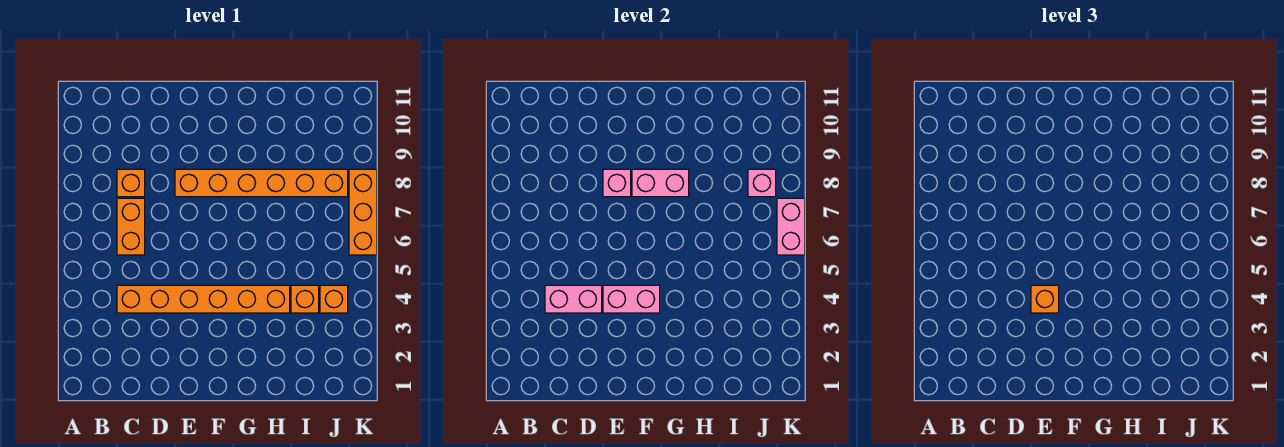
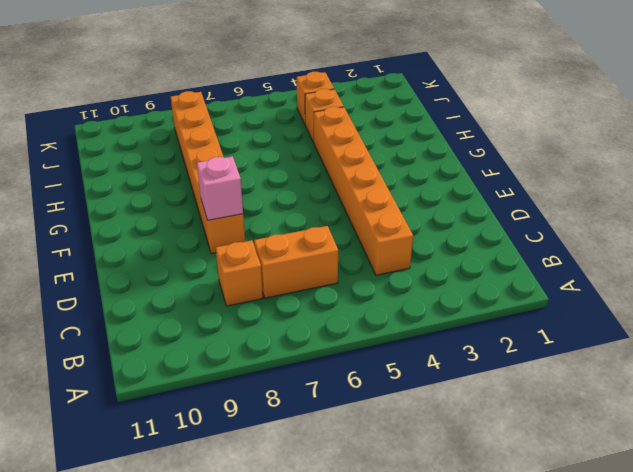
none -> orange brick K6:K8 level 1
none -> pink brick C4:D4 level 2
none -> pink brick E4:F4 level 2

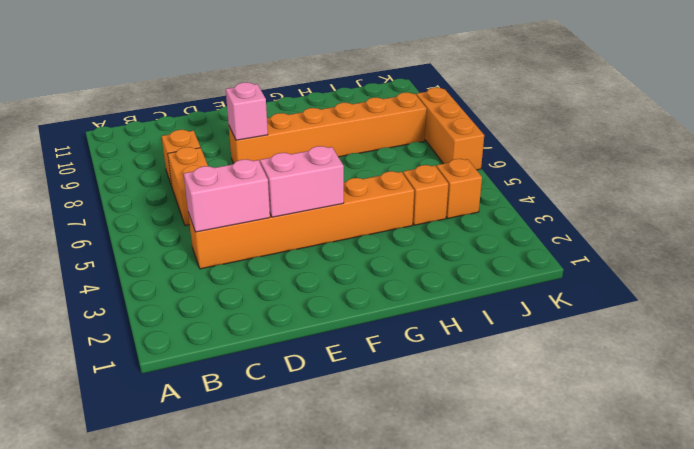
none -> pink brick F8:G8 level 2
none -> pink brick J8 level 2
none -> pink brick K6:K7 level 2

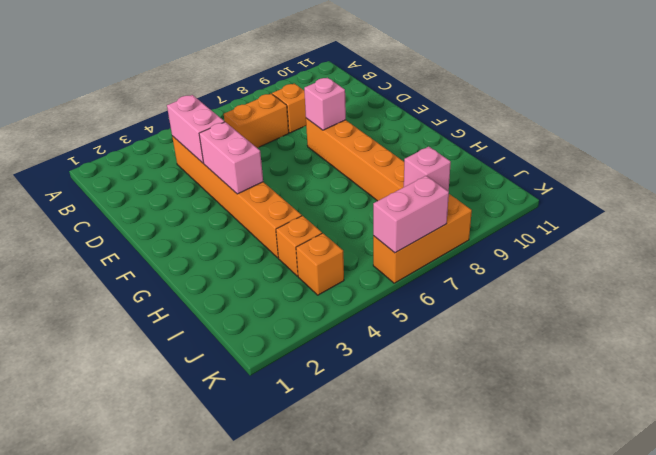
none -> pink brick F8:G8 level 2
none -> orange brick E4 level 3

